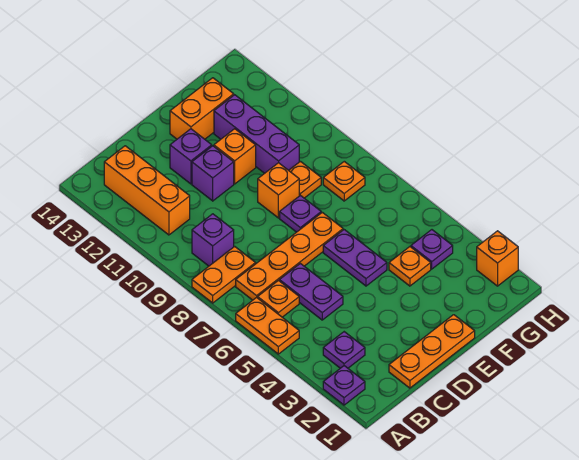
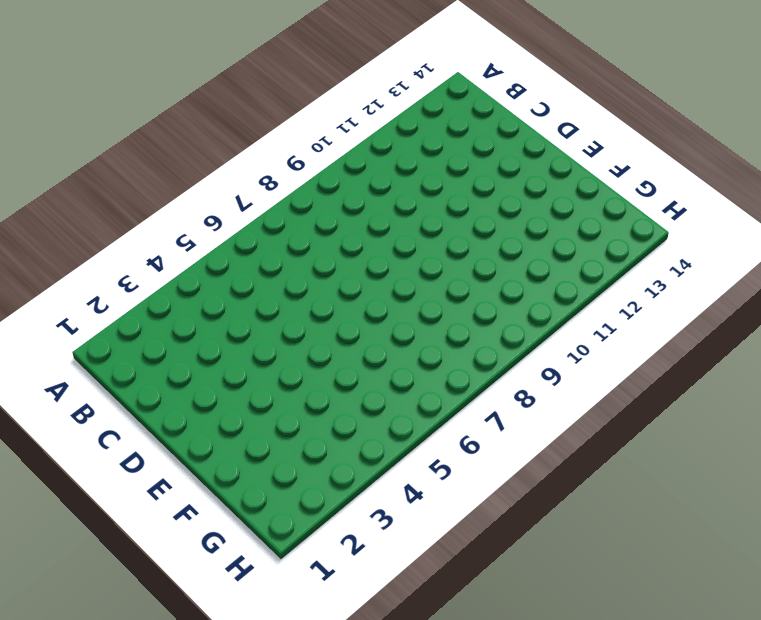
none -> purple plate A2 level 1
none -> orange plate A5:A6 level 1
none -> orange plate A8:B8 level 1

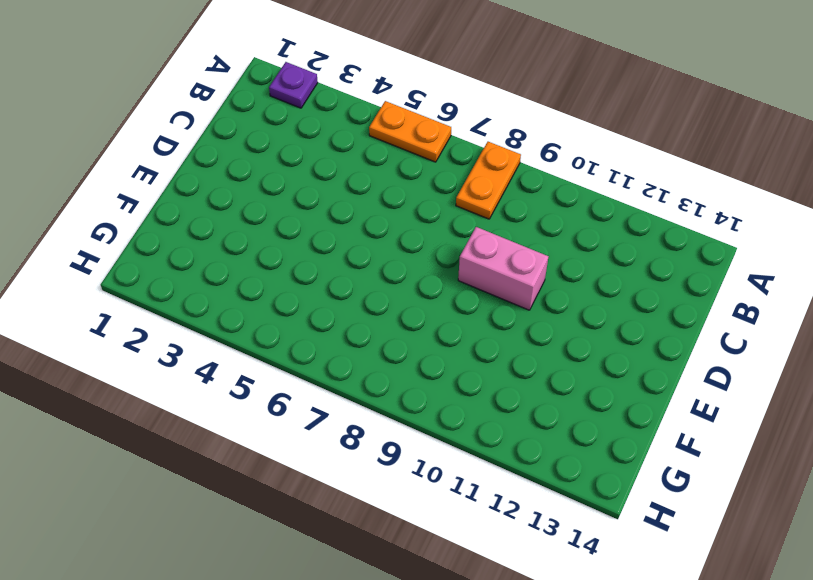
pink brick D9:D10 level 1 -> none
none -> purple plate B3 level 1
none -> orange plate B6 level 1
none -> orange plate B7:E7 level 1

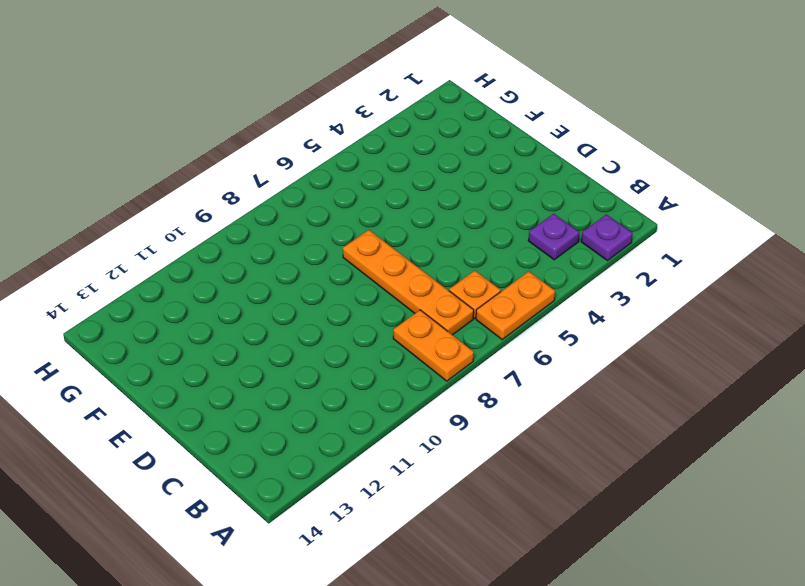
none -> purple brick B9 level 1
none -> orange brick B11:B13 level 1
none -> orange plate C1:E1 level 1

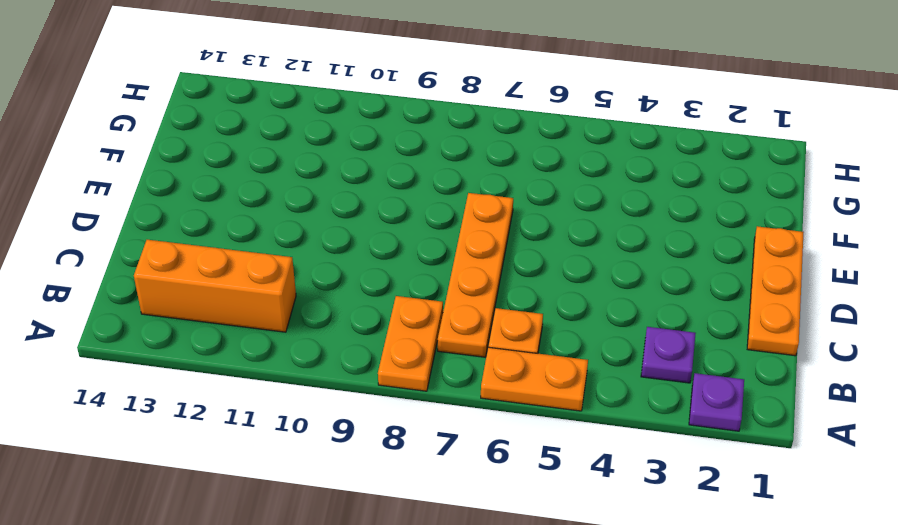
none -> purple brick B9 level 1
none -> purple plate C5:C6 level 1
none -> purple brick D11 level 1

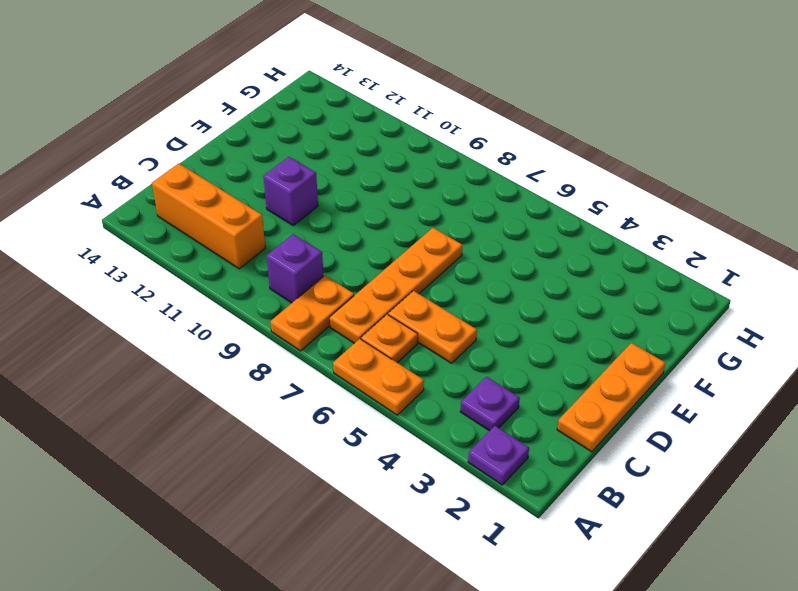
orange plate C5:C6 level 1 -> purple plate C5:C6 level 1
none -> purple brick D12 level 1
none -> purple plate E5:E6 level 1
none -> purple plate E8 level 1

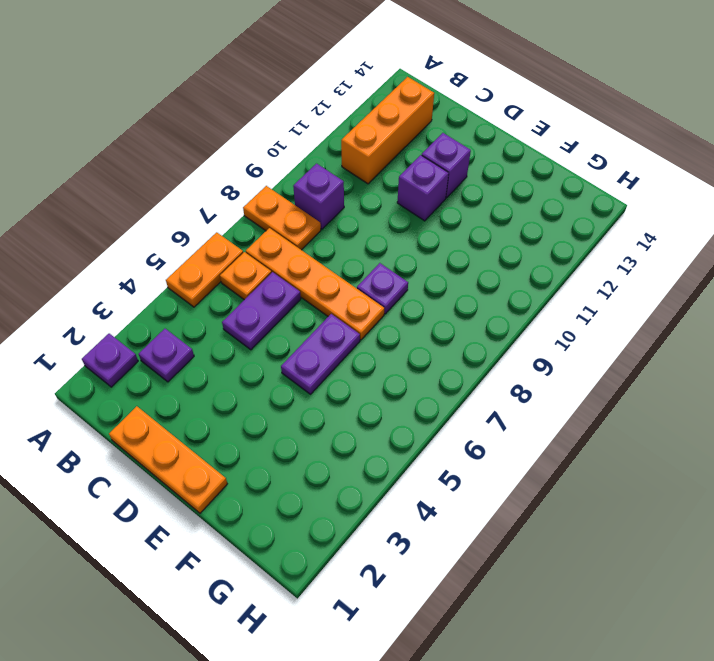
none -> orange brick E9 level 1
none -> orange brick E11 level 1
none -> orange brick E13:F13 level 1

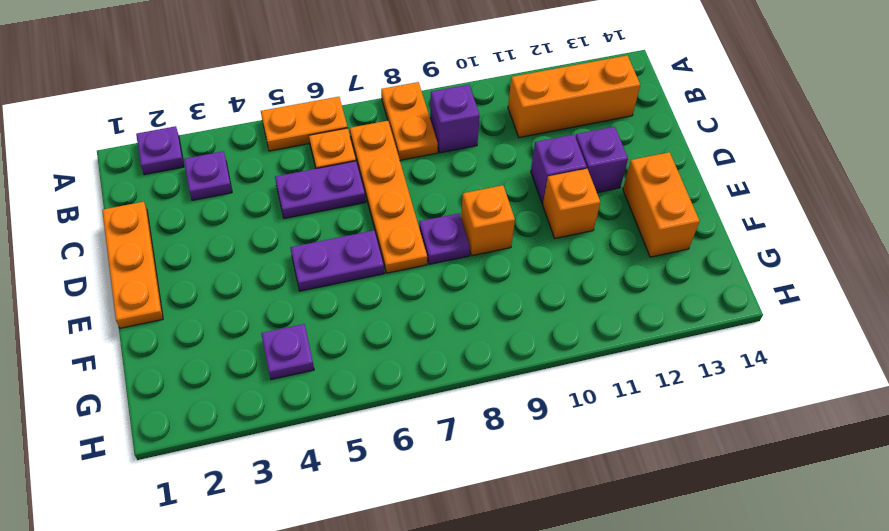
none -> orange plate F4 level 1
none -> orange plate F9 level 1
none -> purple brick F10:F12 level 1

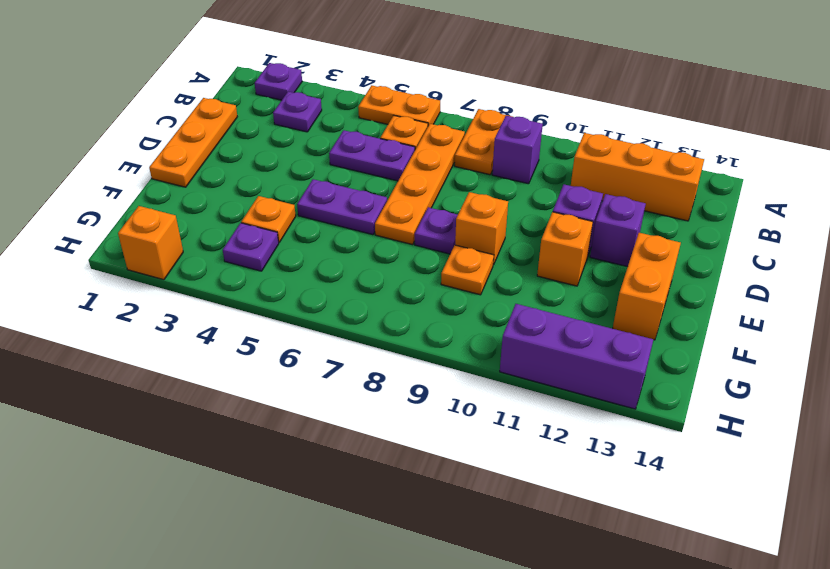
purple brick H11:H13 level 1 -> purple brick F10:F12 level 1
none -> orange plate G8 level 1

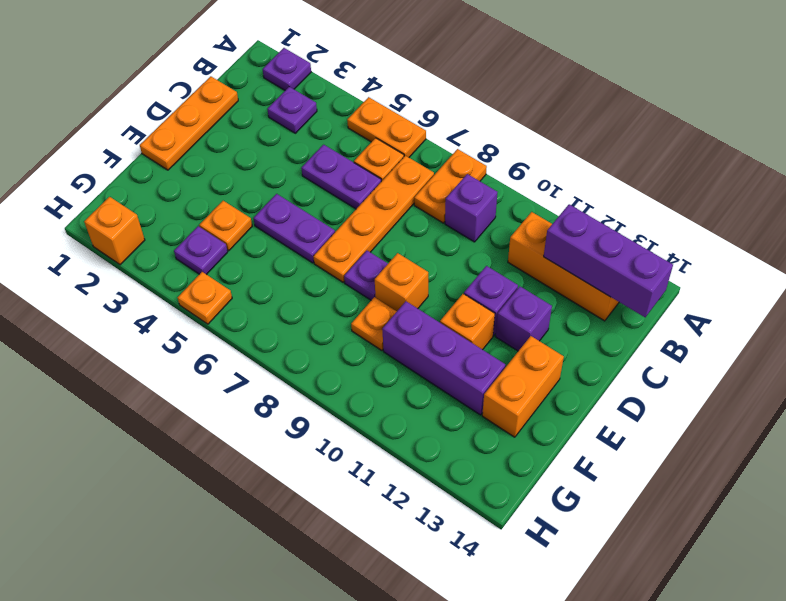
purple brick B12:B14 level 2 -> none
orange plate H5 level 1 -> orange plate G8 level 1

